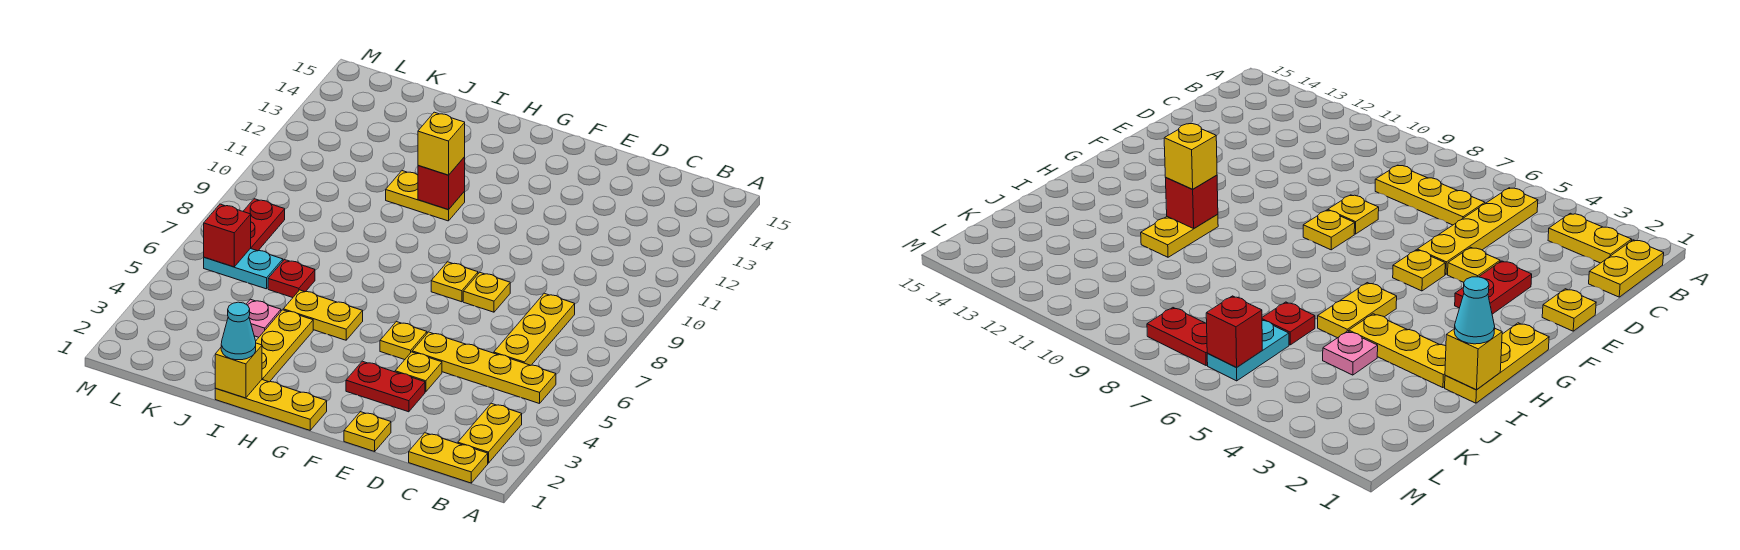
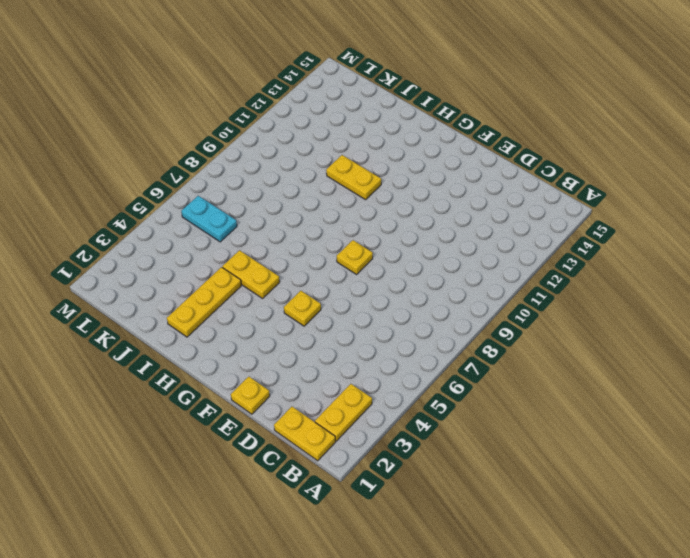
none -> yellow plate B5:E5 level 1
none -> yellow plate C6:C8 level 1
none -> red plate E3:F3 level 1

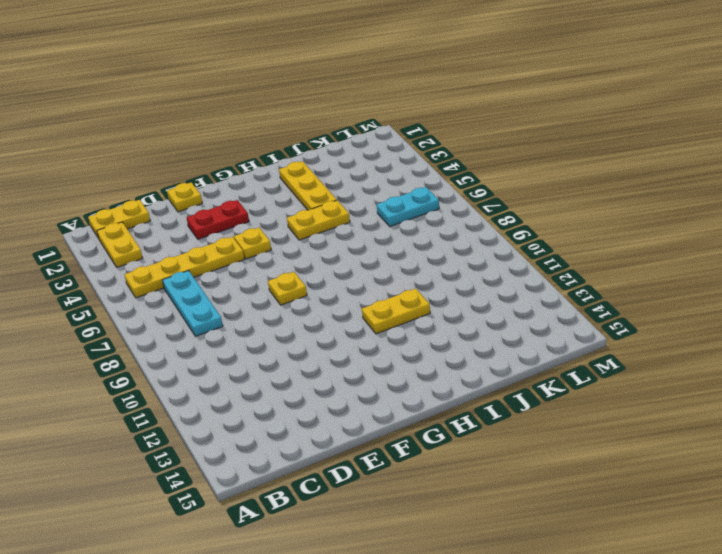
cyan plate C6:C8 level 1 -> yellow plate C6:C8 level 1
none -> yellow plate E4 level 1
none -> yellow plate E8 level 1
none -> yellow plate G1:I1 level 1

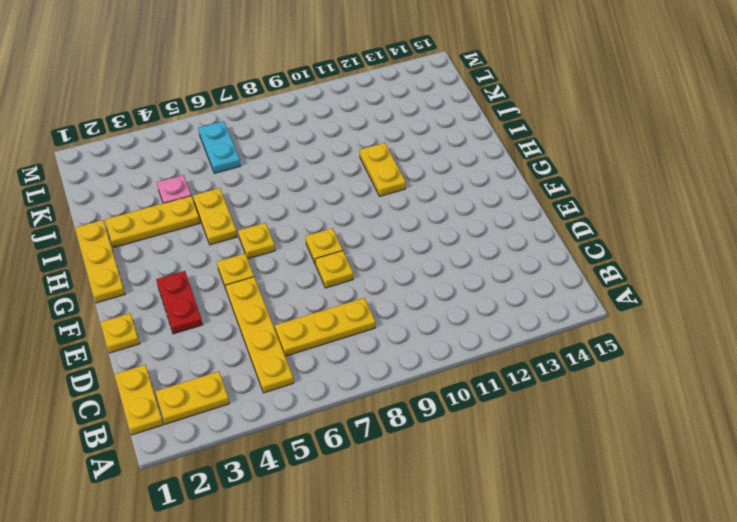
yellow plate G6 level 1 -> yellow plate E4 level 1
none -> red plate J6 level 1
none -> red plate L7:L8 level 1
none -> red brick H11 level 2

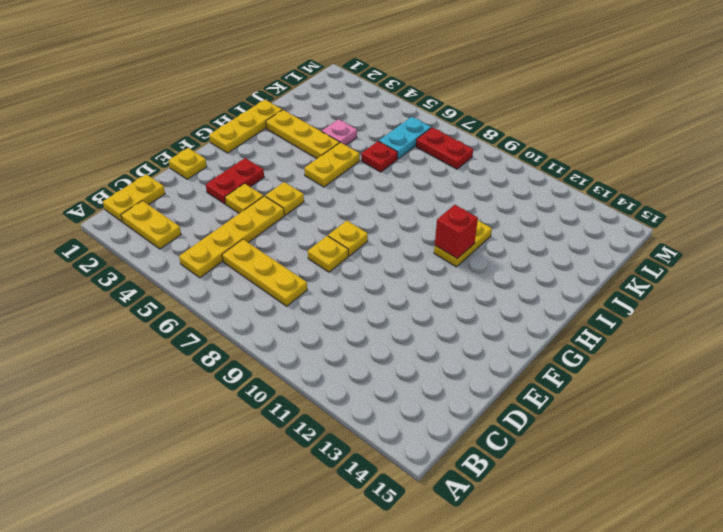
none -> yellow brick I1 level 2
none -> red brick L6 level 2
none -> yellow brick H11 level 3

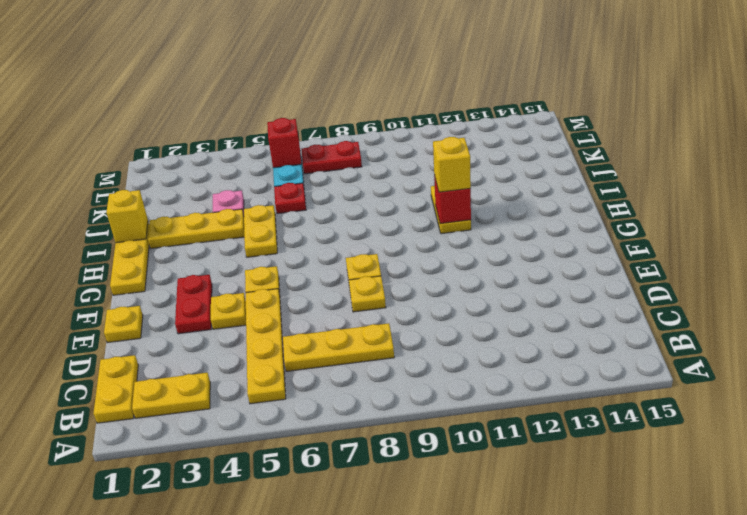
none -> cyan cone I1 level 3

